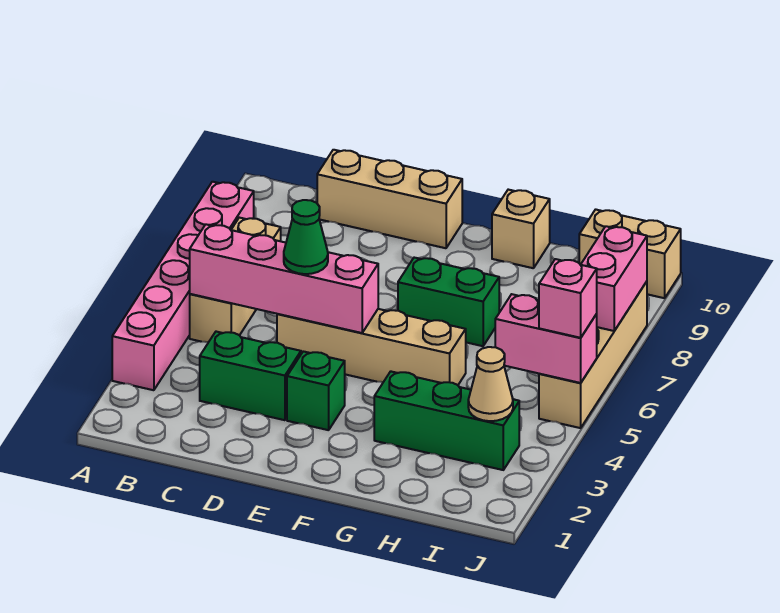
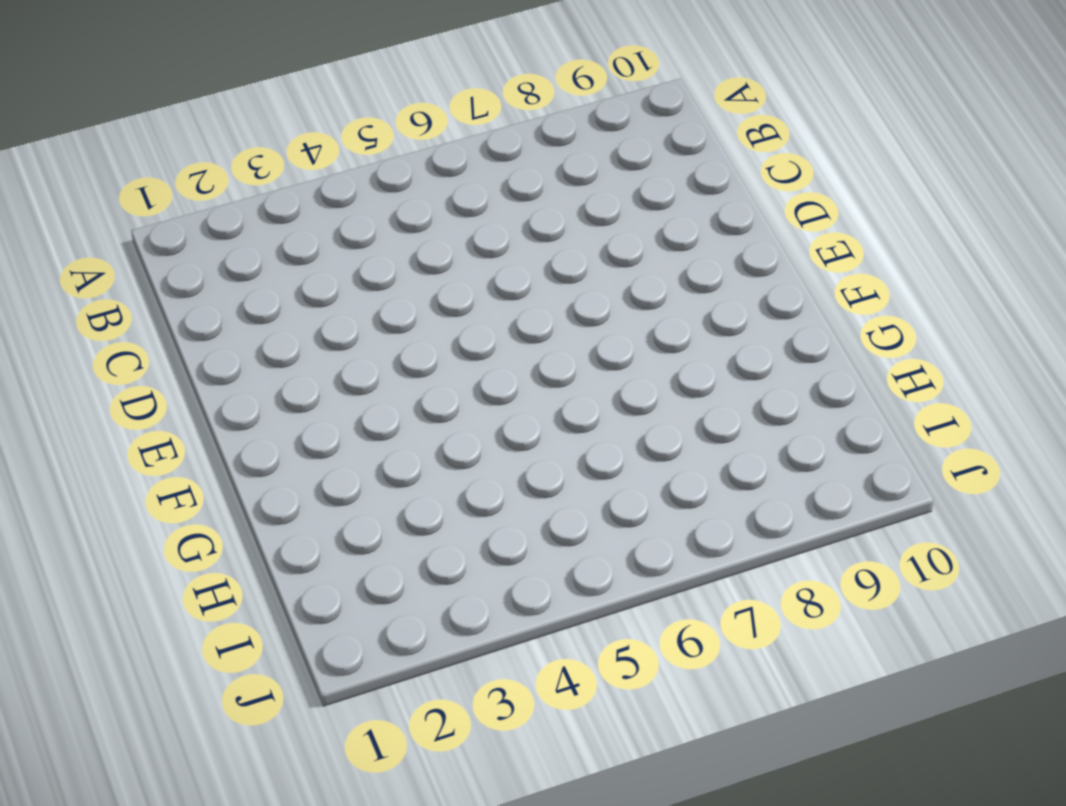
none -> pink brick A3:A8 level 1
none -> tan brick B5:B7 level 1
none -> green brick C3:D3 level 1

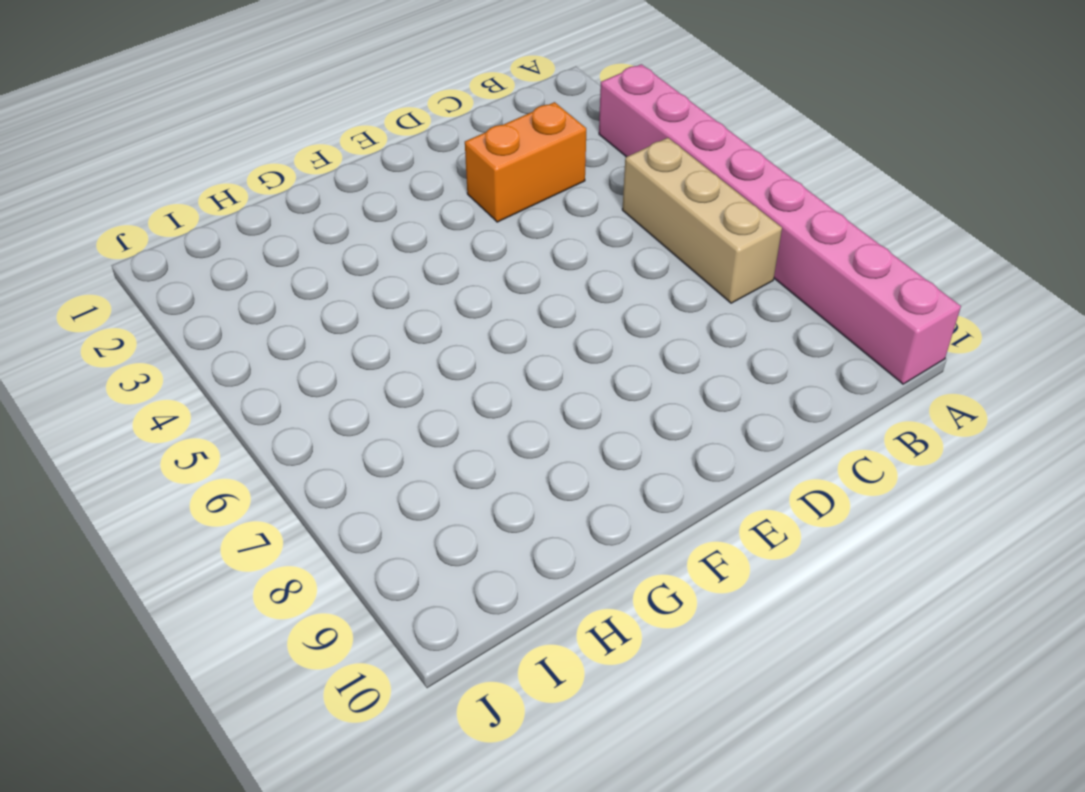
pink brick A3:A10 level 1 -> pink brick A3:A8 level 1
orange brick C3:D3 level 1 -> green brick C3:D3 level 1
none -> tan brick C10:E10 level 1
none -> tan brick D5:G5 level 1
none -> green brick E3 level 1

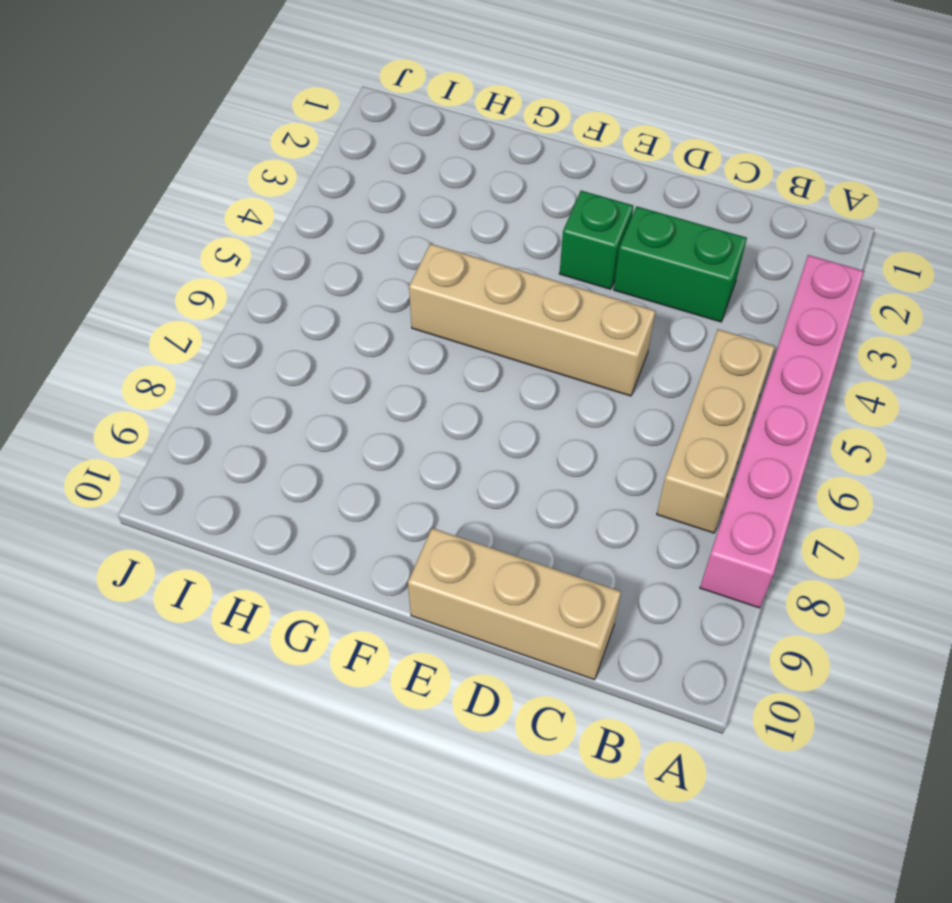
none -> green brick F7:G7 level 1
none -> green brick G3:I3 level 1
none -> tan brick G10 level 1

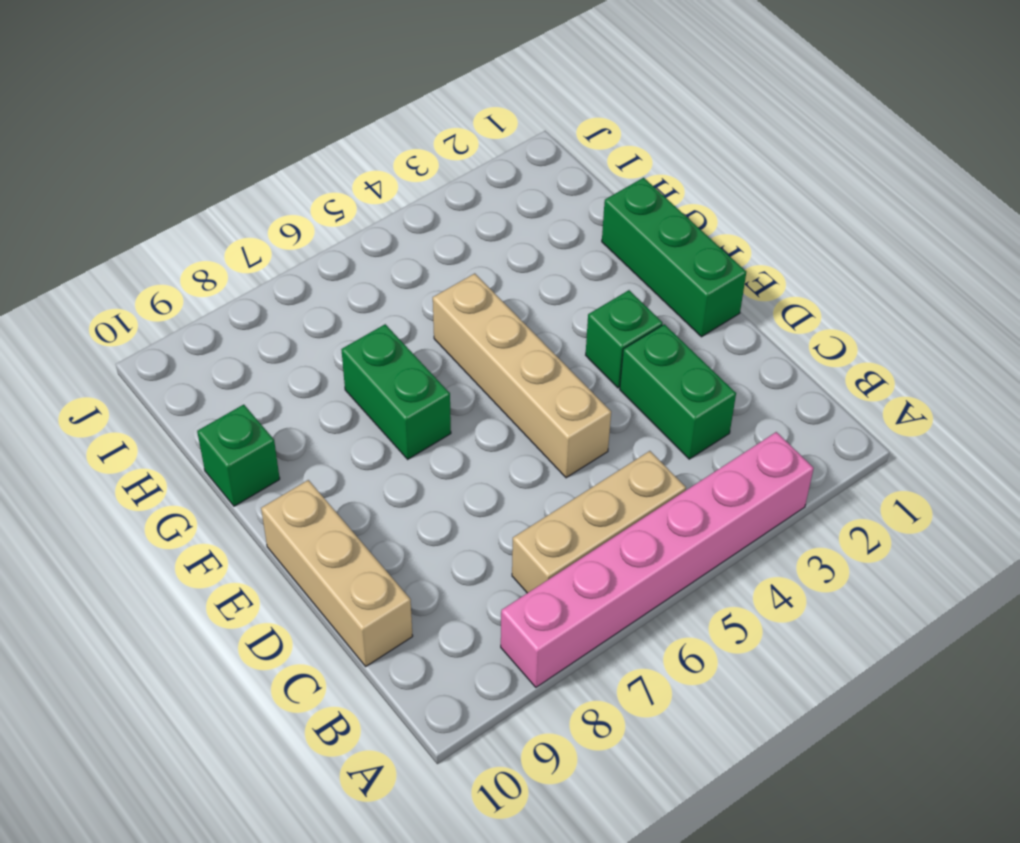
green brick E1:G1 level 1 -> green brick G3:I3 level 1
green brick G10 level 1 -> tan brick G10 level 1
none -> tan brick I10:J10 level 1
none -> tan brick J5:J8 level 1
none -> pink brick B5:E5 level 2

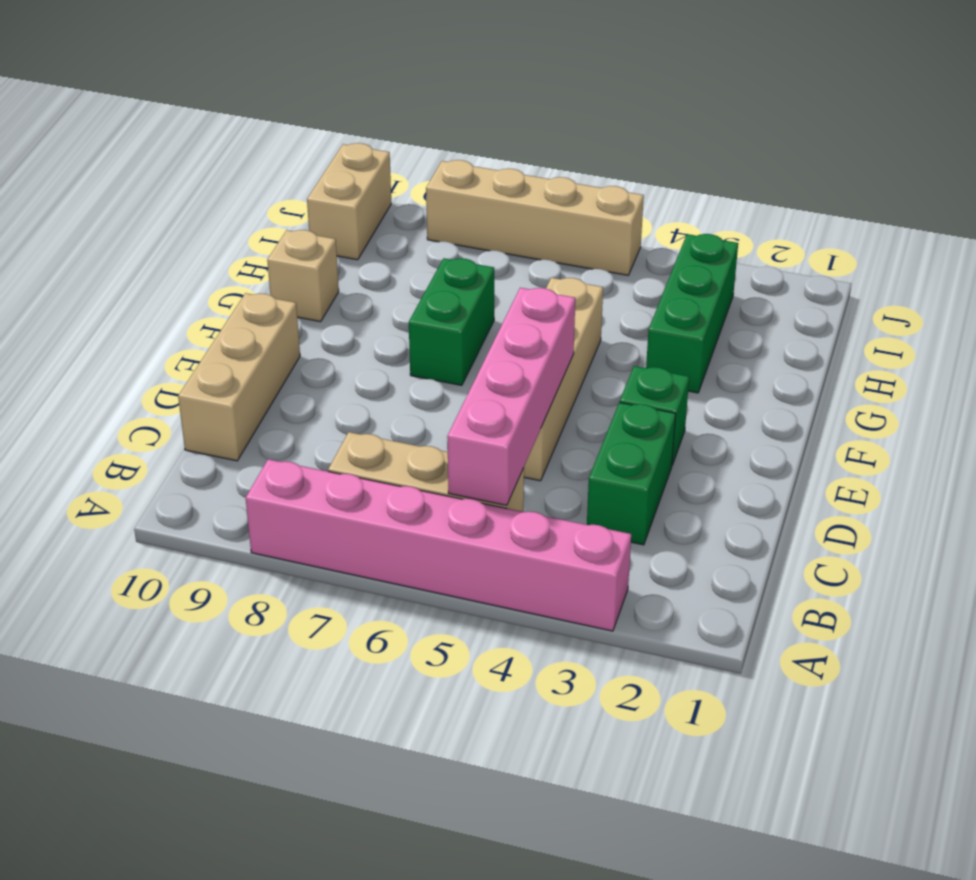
none -> tan cone I3 level 2
none -> pink brick I5:J5 level 2
none -> pink brick J7:J8 level 2

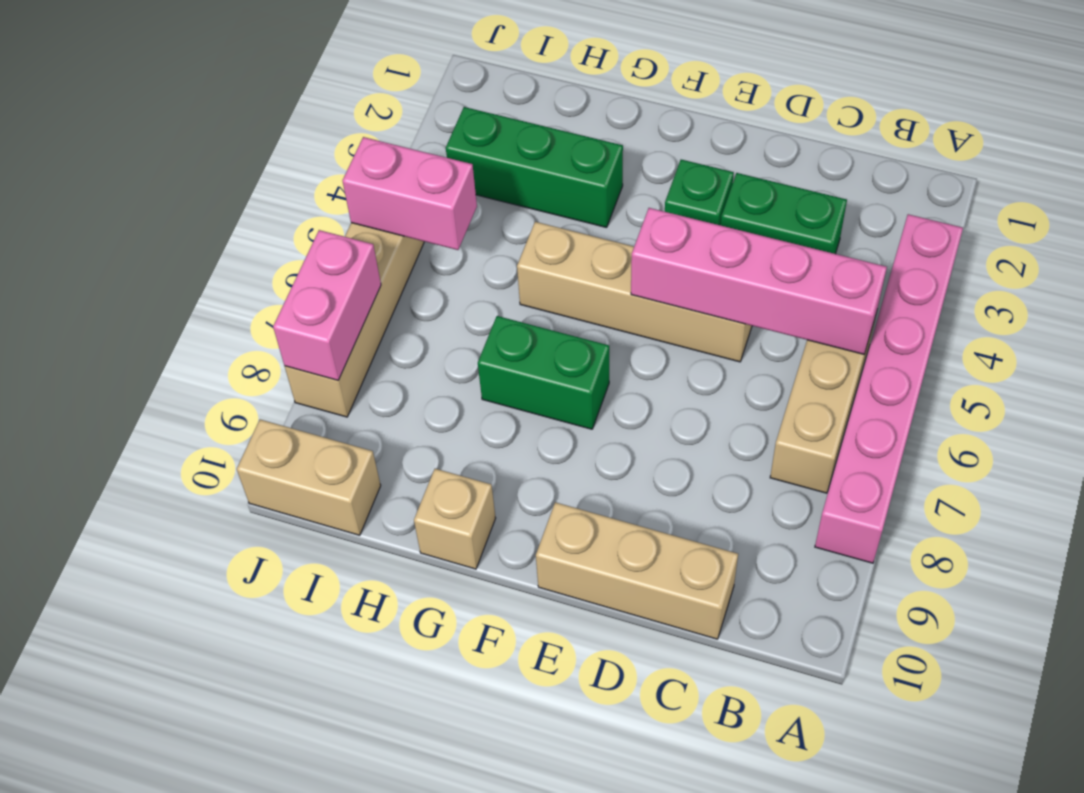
none -> tan cone I3 level 2
none -> green cone D5 level 3
none -> pink brick J5 level 3

